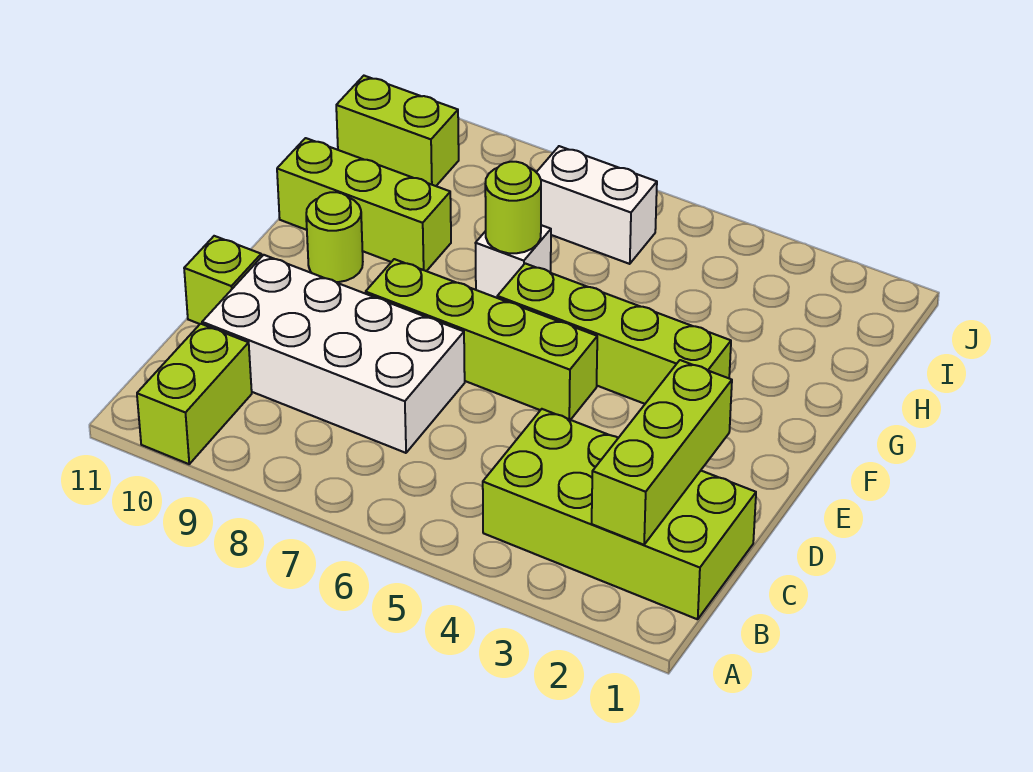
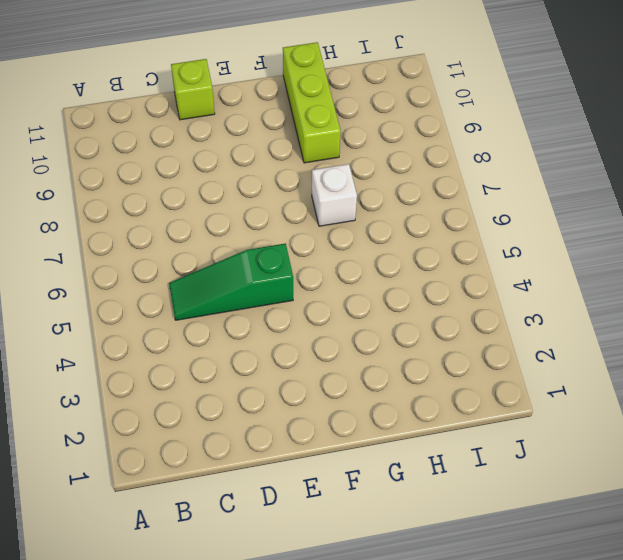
green slope C5:E5 level 1 top E -> lime brick E5:E8 level 1
none -> lime brick A10:B10 level 1
none -> lime brick B1:C4 level 1
none -> white brick C7:D10 level 1

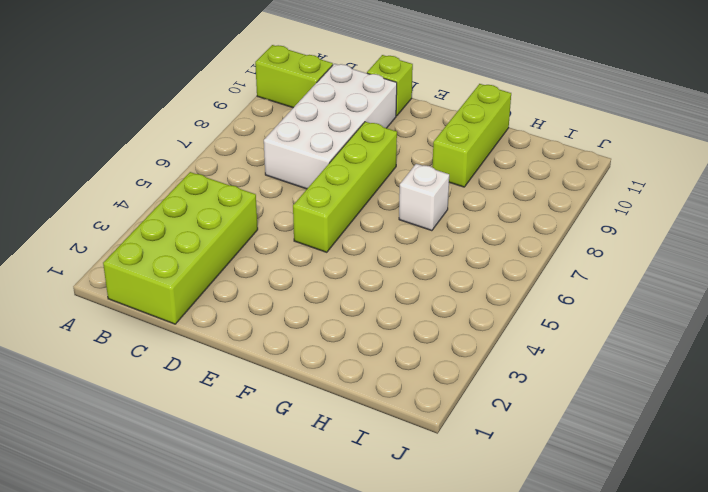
none -> lime brick F3:F6 level 1
none -> lime round brick F10 level 1
none -> white brick I6:I7 level 1

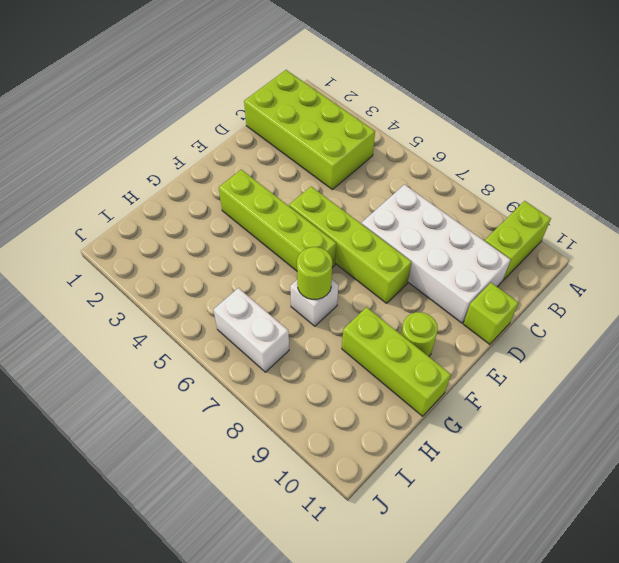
none -> lime brick I10:I11 level 1
none -> lime brick B2:D2 level 2

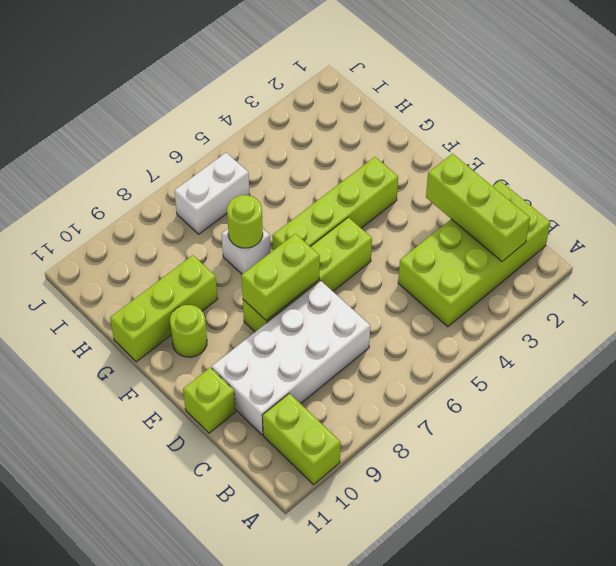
lime brick E7:E8 level 2 -> lime brick I10:I11 level 1

